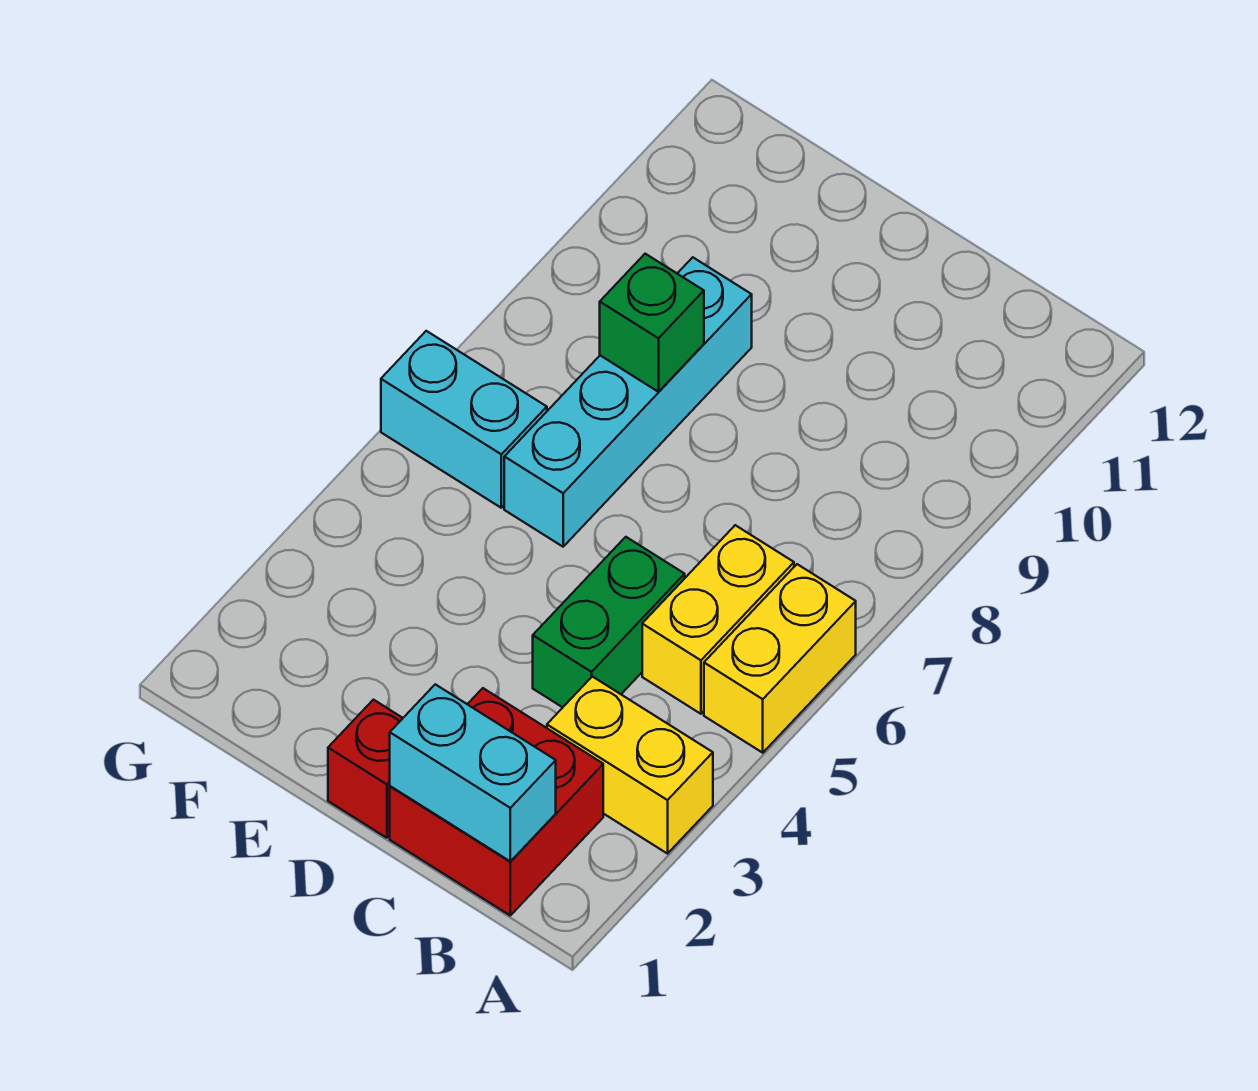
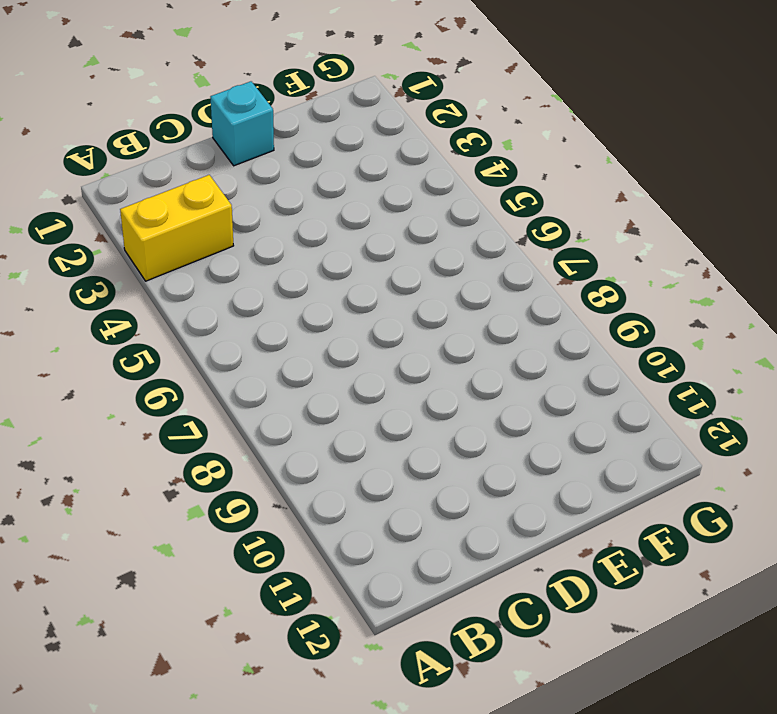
cyan brick D1 level 1 -> red brick D1 level 1
none -> yellow brick A5:A6 level 1
none -> red brick B1:C2 level 1

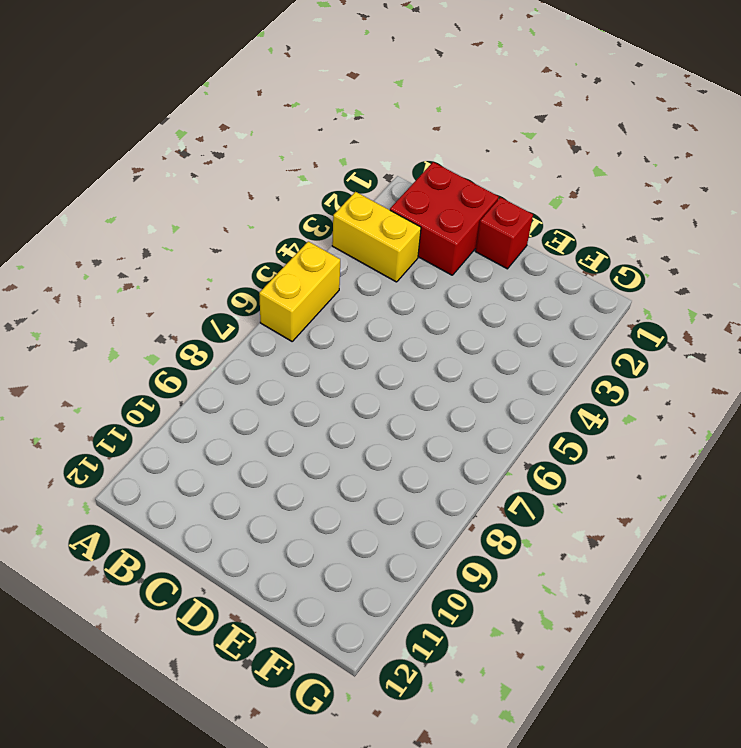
none -> yellow brick B5:B6 level 1
none -> green brick C4:C5 level 1

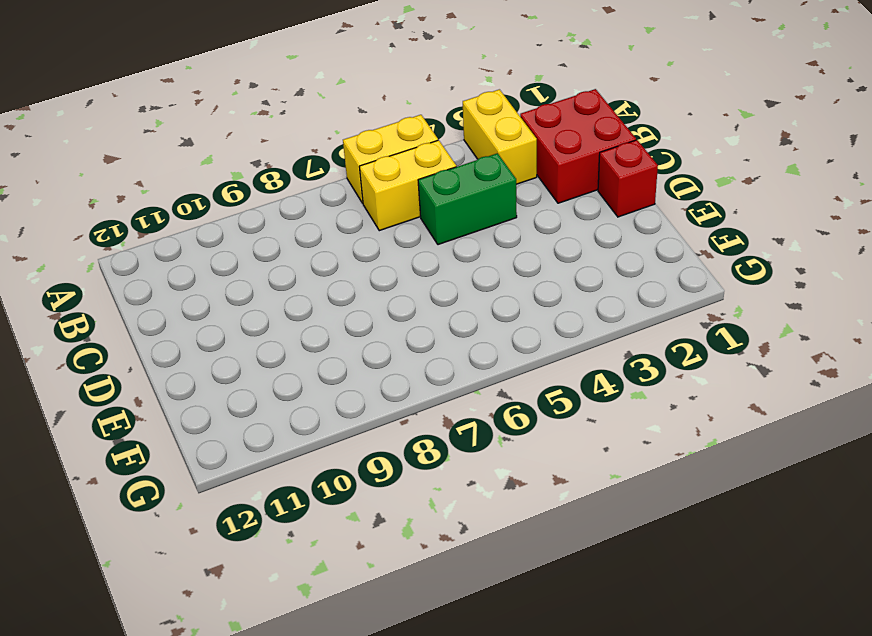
none -> cyan brick E6:E9 level 1
none -> cyan brick F6:G6 level 1

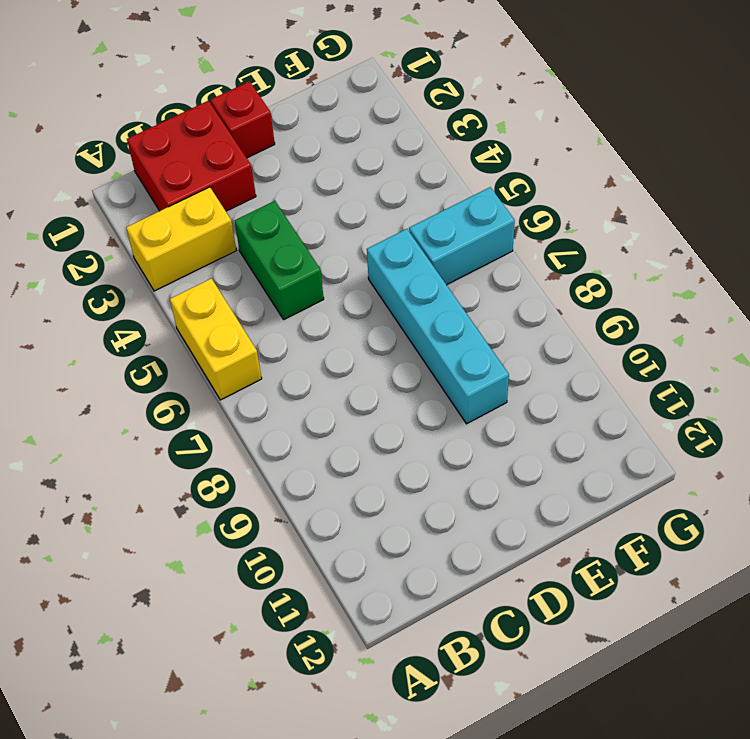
none -> yellow brick B5:B6 level 1
none -> cyan brick B1:C1 level 2

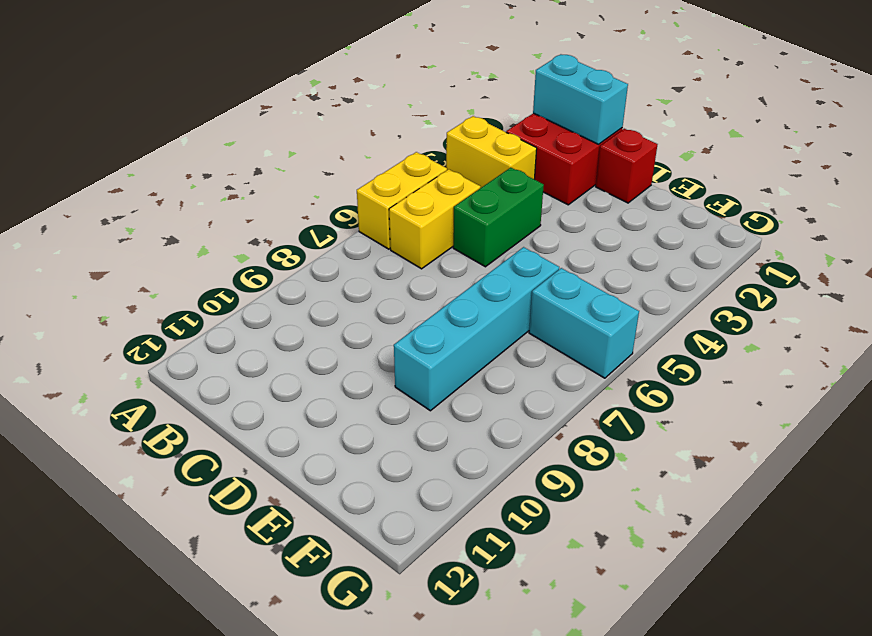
none -> green brick E8 level 2

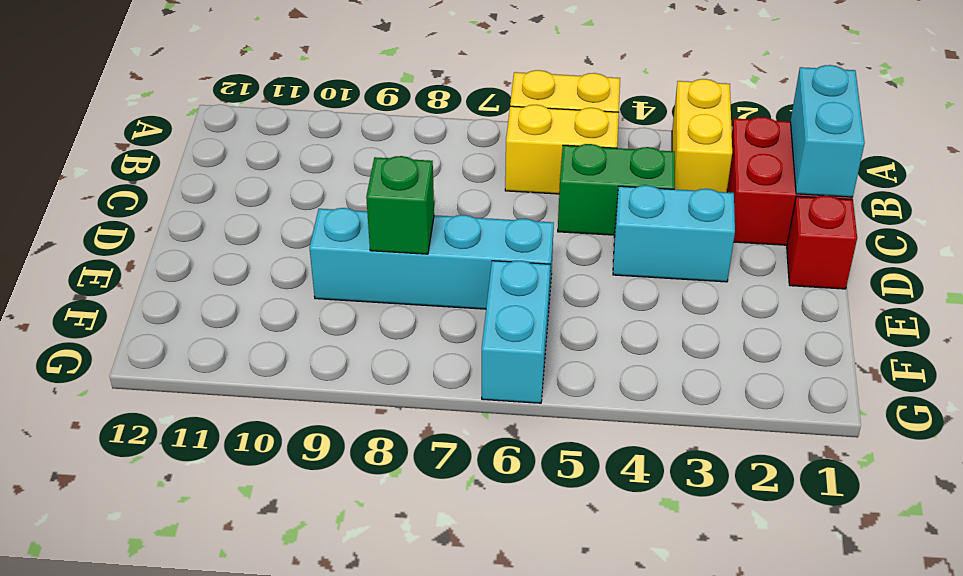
cyan brick D3:D4 level 1 -> none

